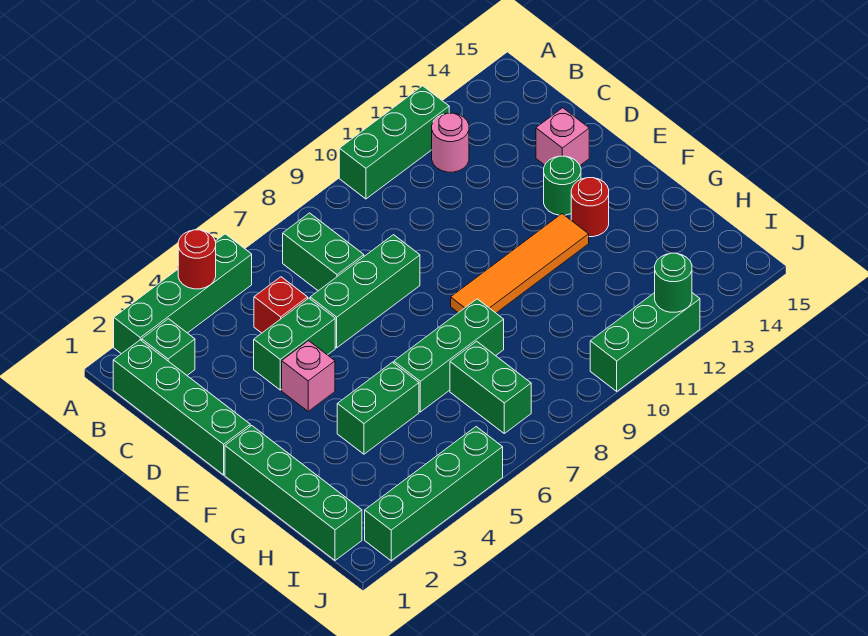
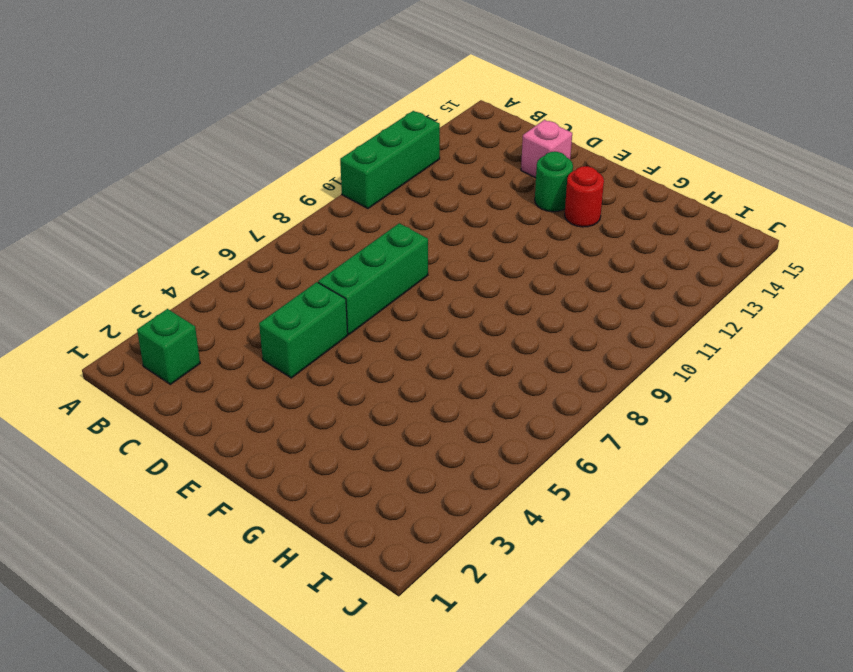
none -> green brick A2:A5 level 1
none -> green brick B1:E1 level 1
none -> green brick B7:C7 level 1

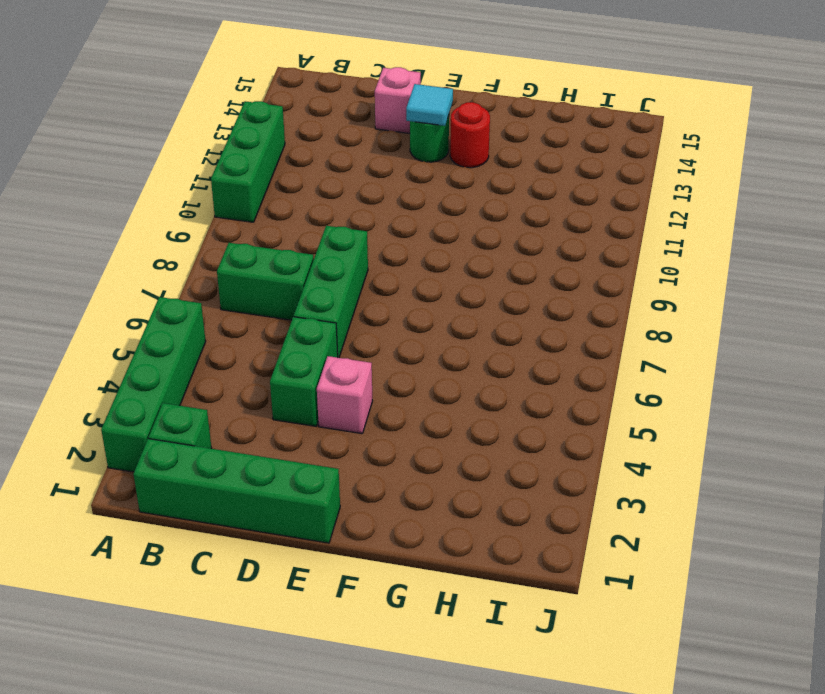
cyan tile E13 level 2 -> none
none -> pink round brick B12 level 1
none -> red brick C5 level 1
none -> green brick F1:I1 level 1

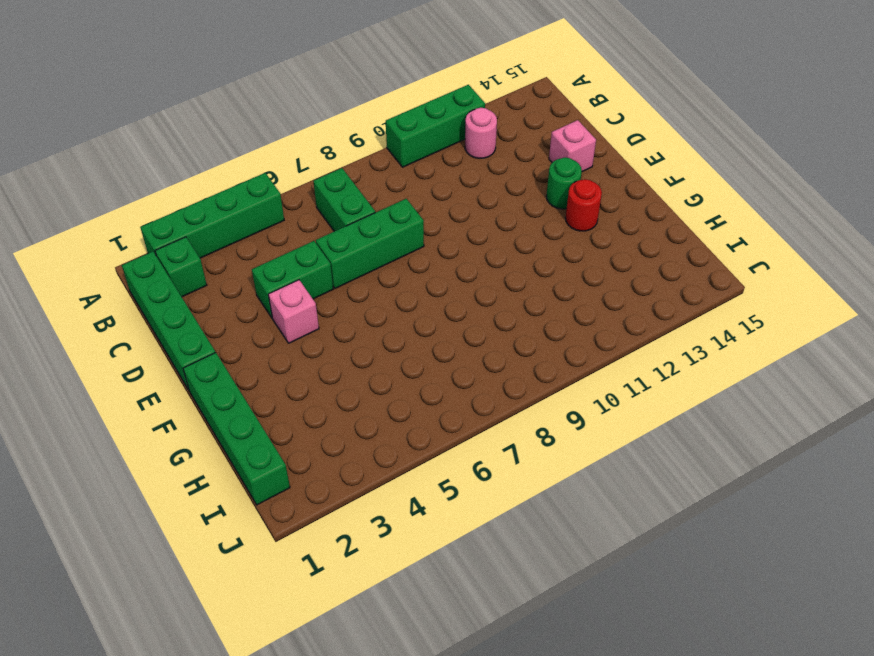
none -> red brick C5 level 1
none -> orange tile F9:F12 level 1
none -> green brick G4:G5 level 1

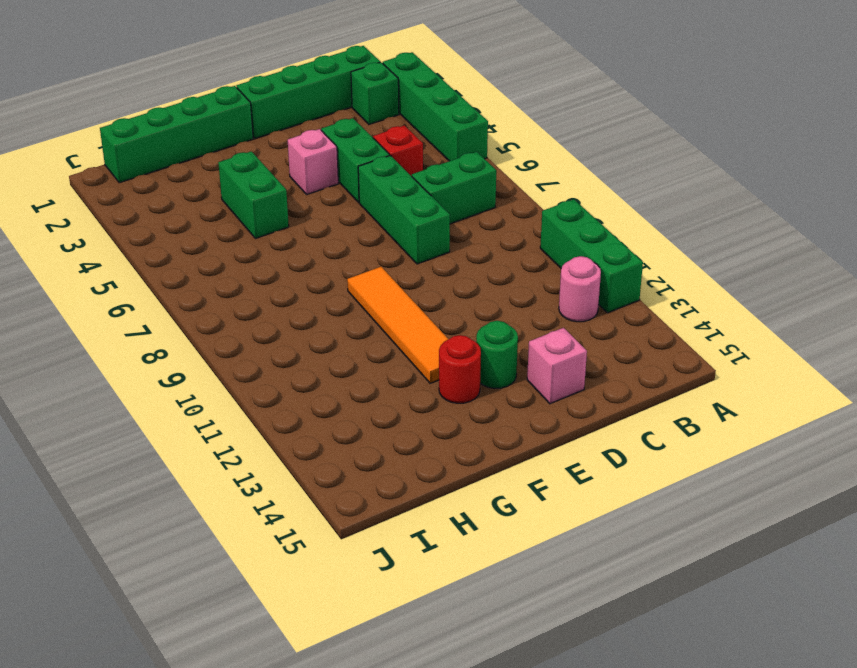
none -> green brick G6:G8 level 1
none -> green brick H7:I7 level 1
none -> green brick J2:J5 level 1

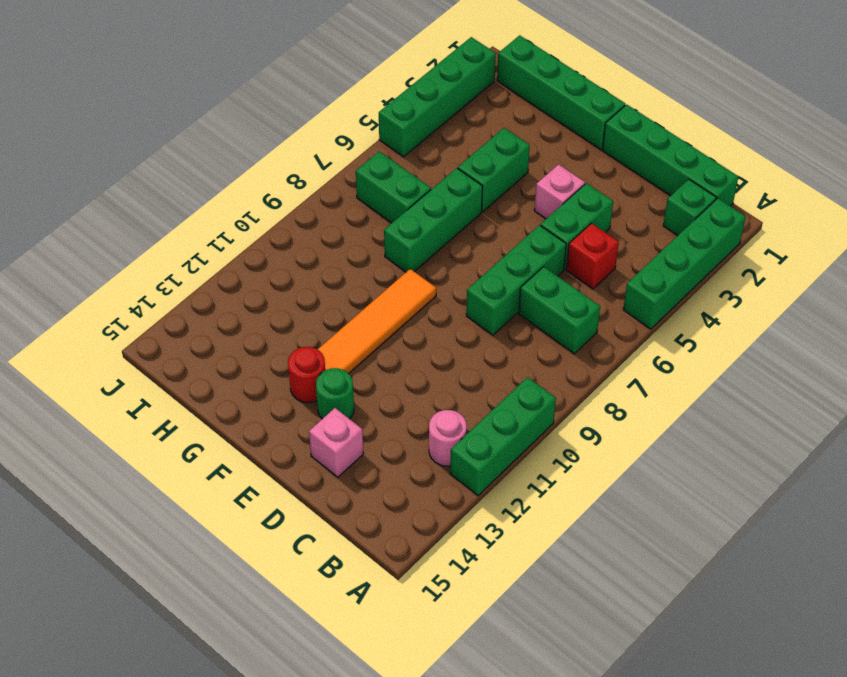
none -> green brick J10:J12 level 1
none -> red round brick A4 level 2
none -> green round brick J12 level 2

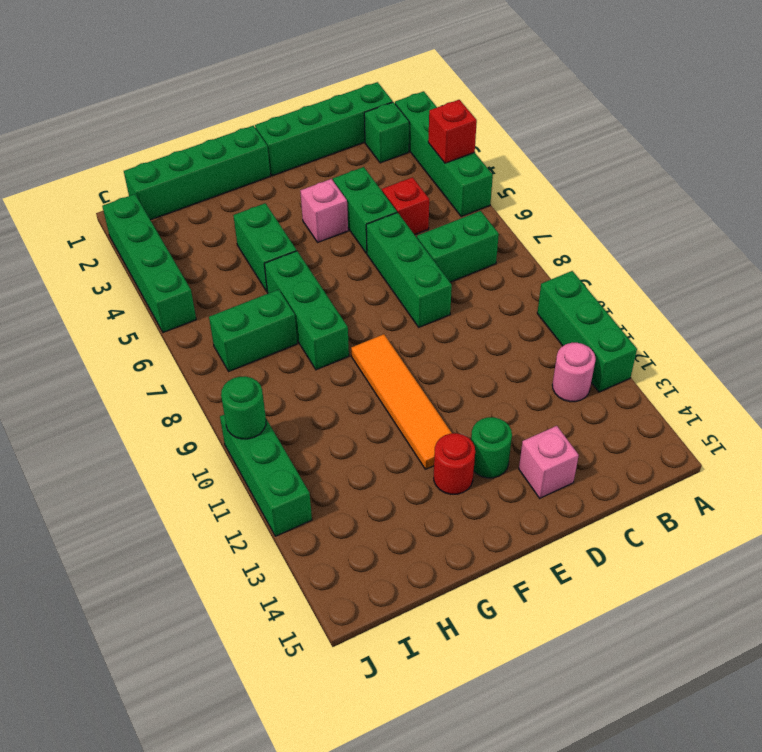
red brick A4 level 2 -> red round brick A4 level 2
green round brick J10 level 2 -> green round brick J12 level 2

